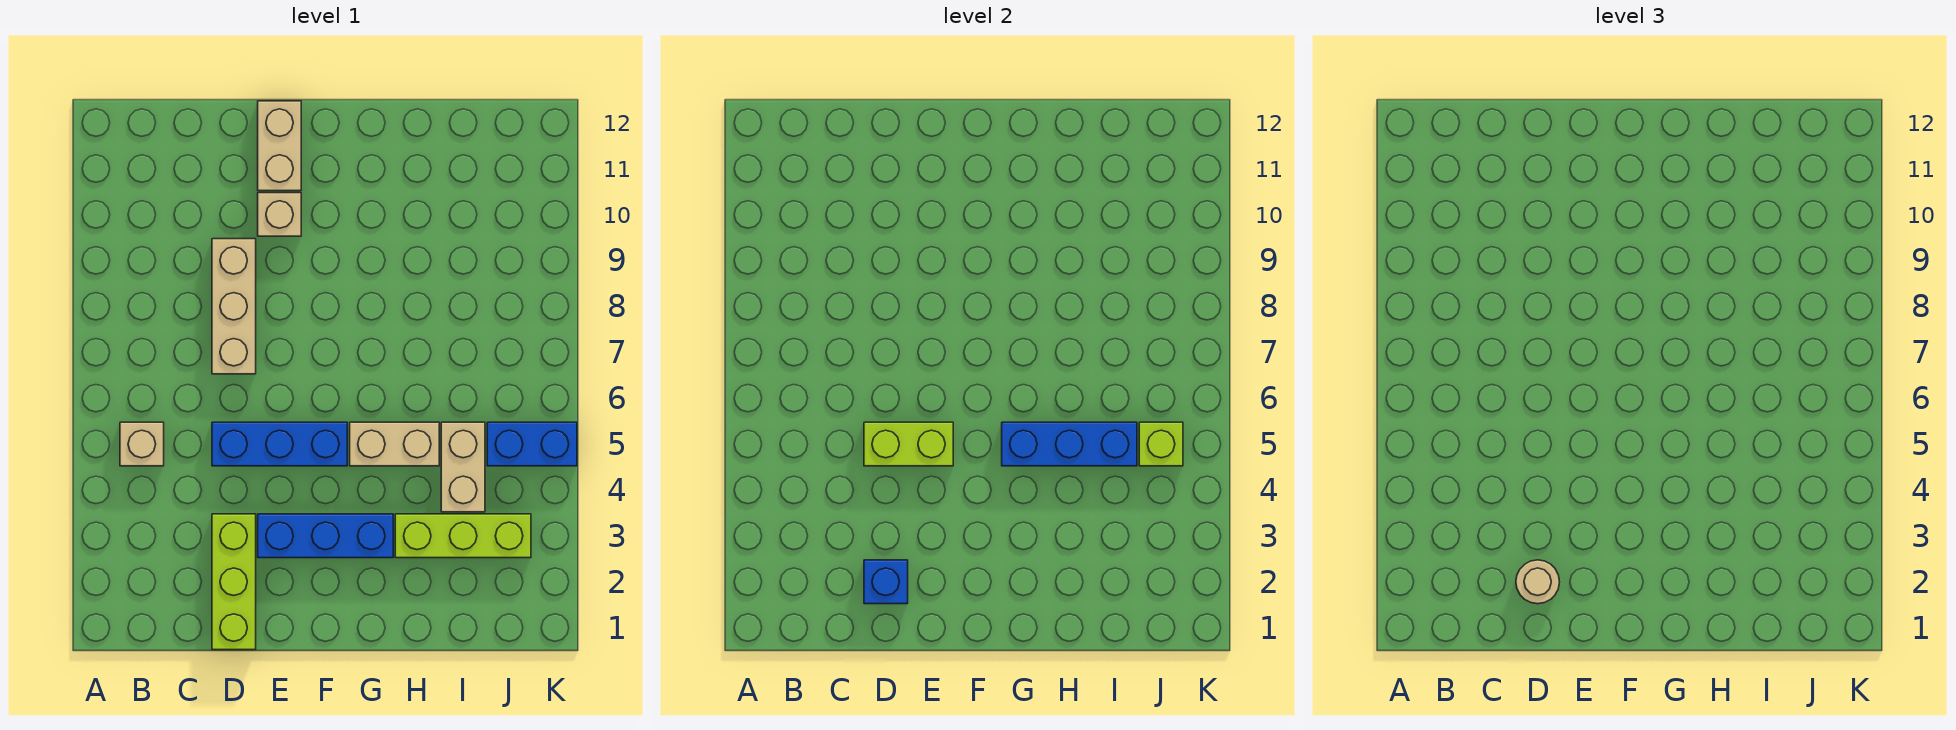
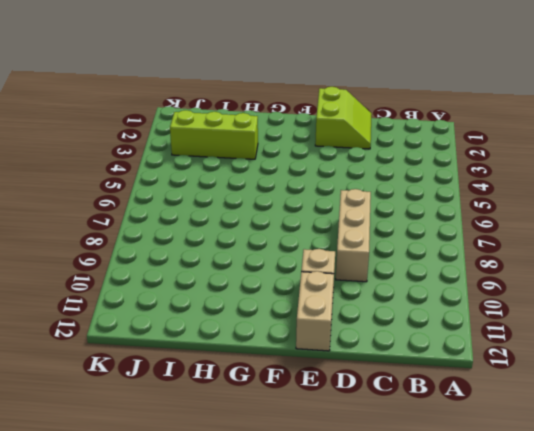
lime slope D1:E2 level 1 top E -> lime brick D1:D3 level 1
none -> tan brick B5 level 1
none -> blue brick D5:F5 level 1
none -> blue brick E3:G3 level 1

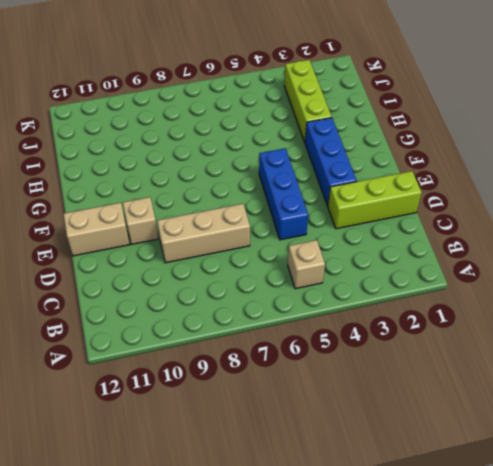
none -> tan brick G5:H5 level 1
none -> tan brick I4:I5 level 1
none -> blue brick J5:K5 level 1

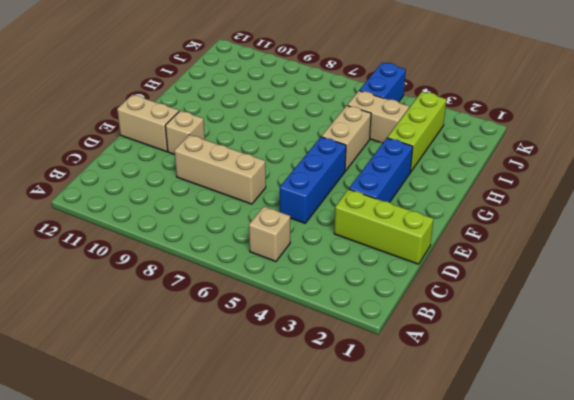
none -> blue brick D2 level 2
none -> lime brick D5:E5 level 2
none -> blue brick G5:I5 level 2

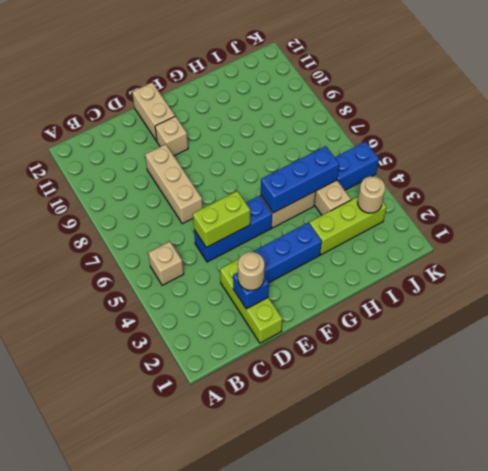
tan round brick J3 level 2 -> none
none -> lime brick J5 level 2

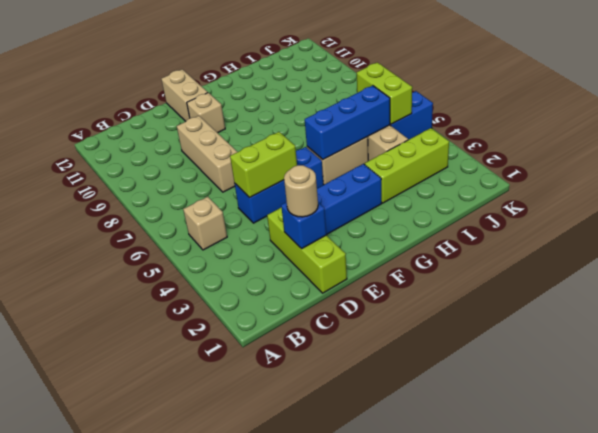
lime brick J5:J6 level 2 -> lime brick J5 level 2

